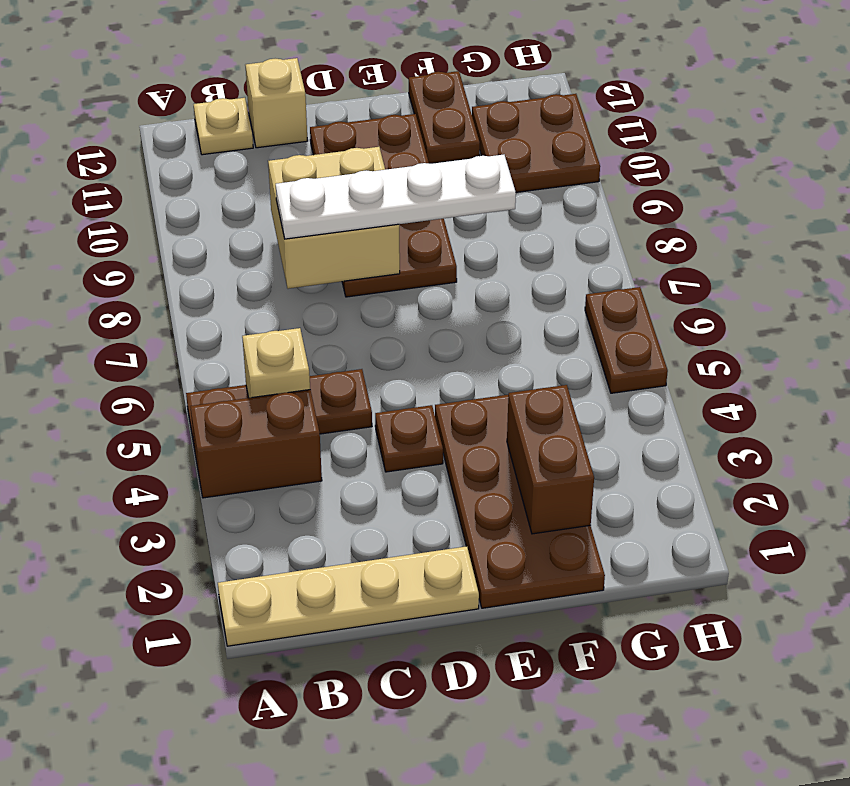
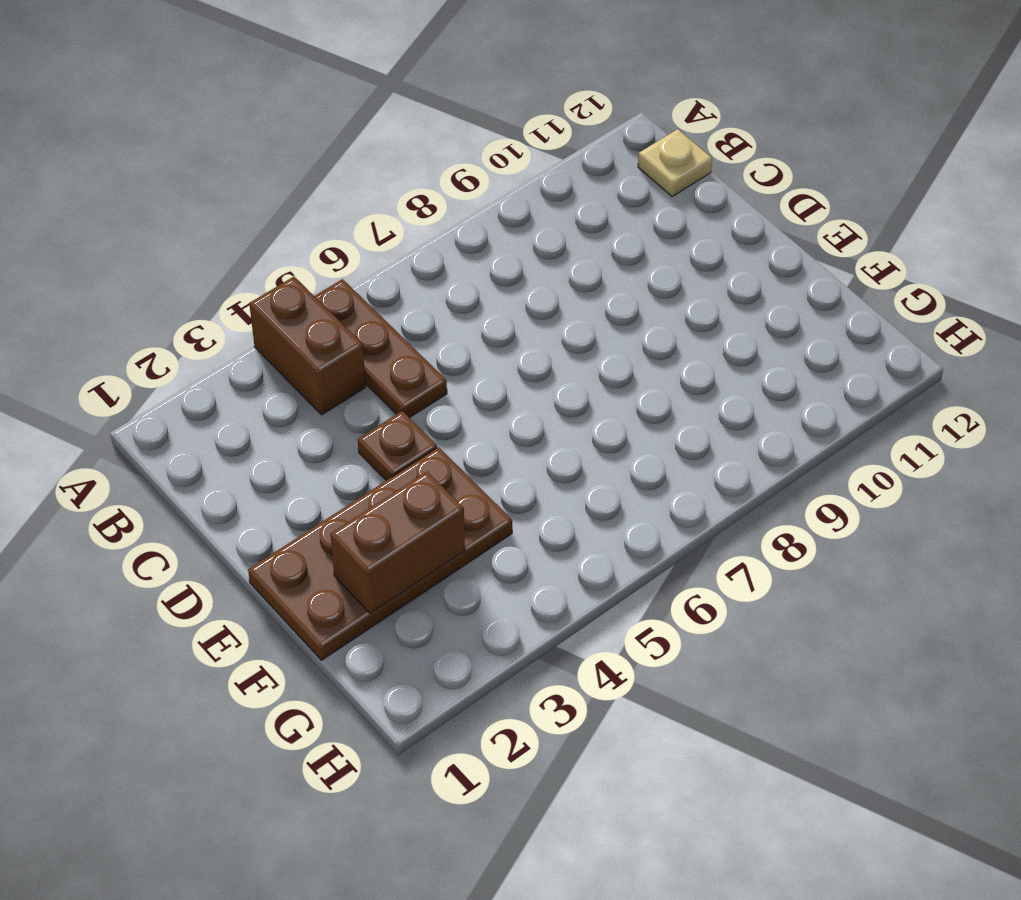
none -> tan plate A1:D1 level 1
none -> tan brick C12 level 1
none -> brown plate D8:E11 level 1

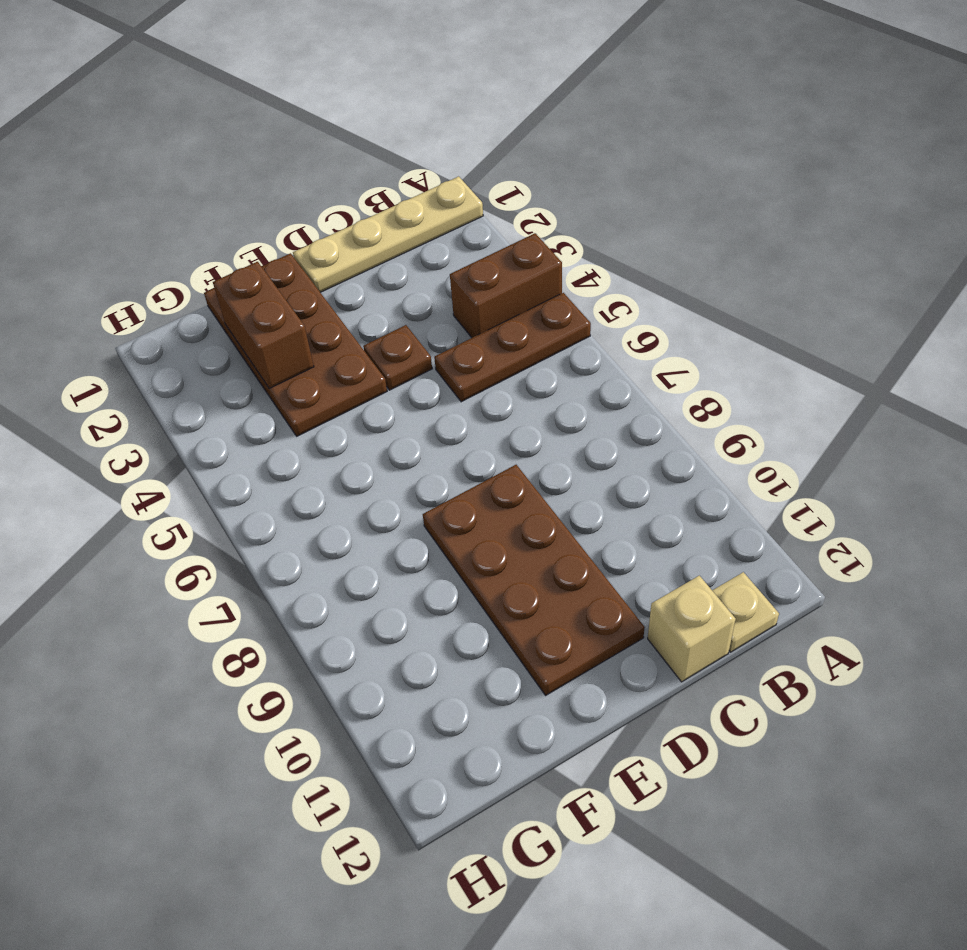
none -> brown plate F11:F12 level 1
none -> brown plate G10:H11 level 1
none -> brown plate H5:H6 level 1

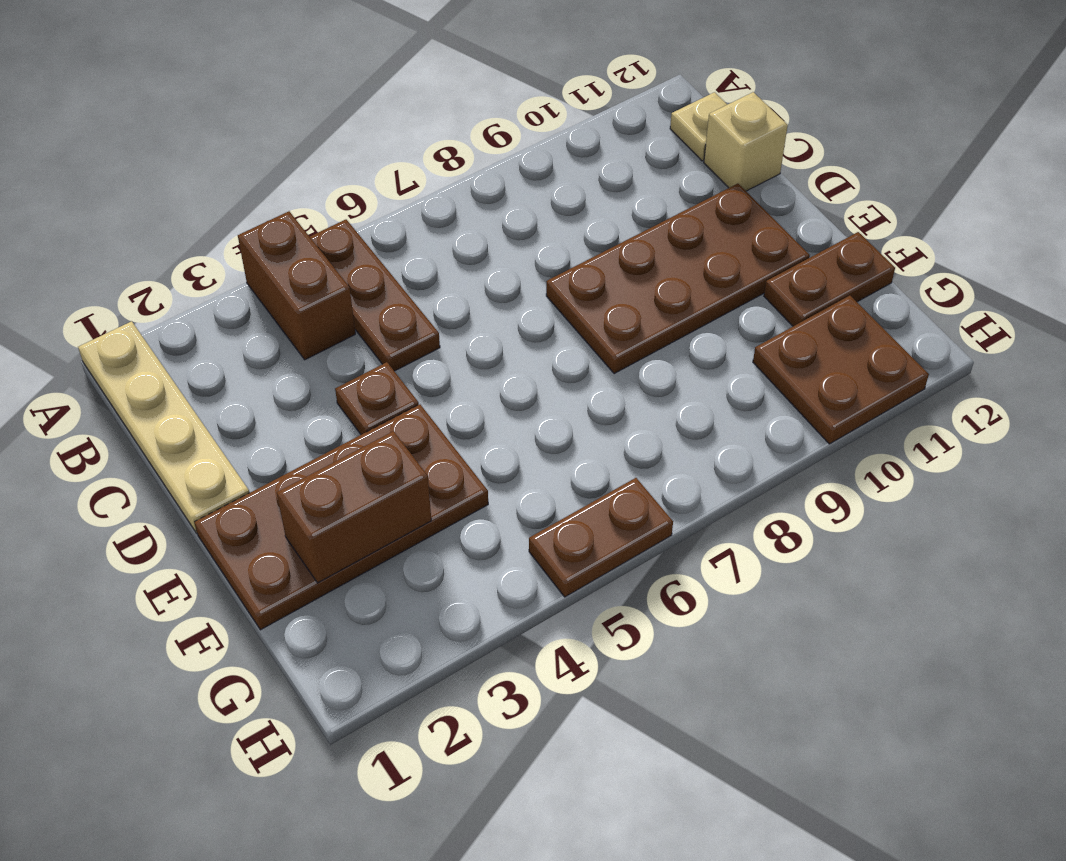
none -> tan brick B5 level 2
none -> tan brick C8:D9 level 2
none -> white plate C8:F8 level 3

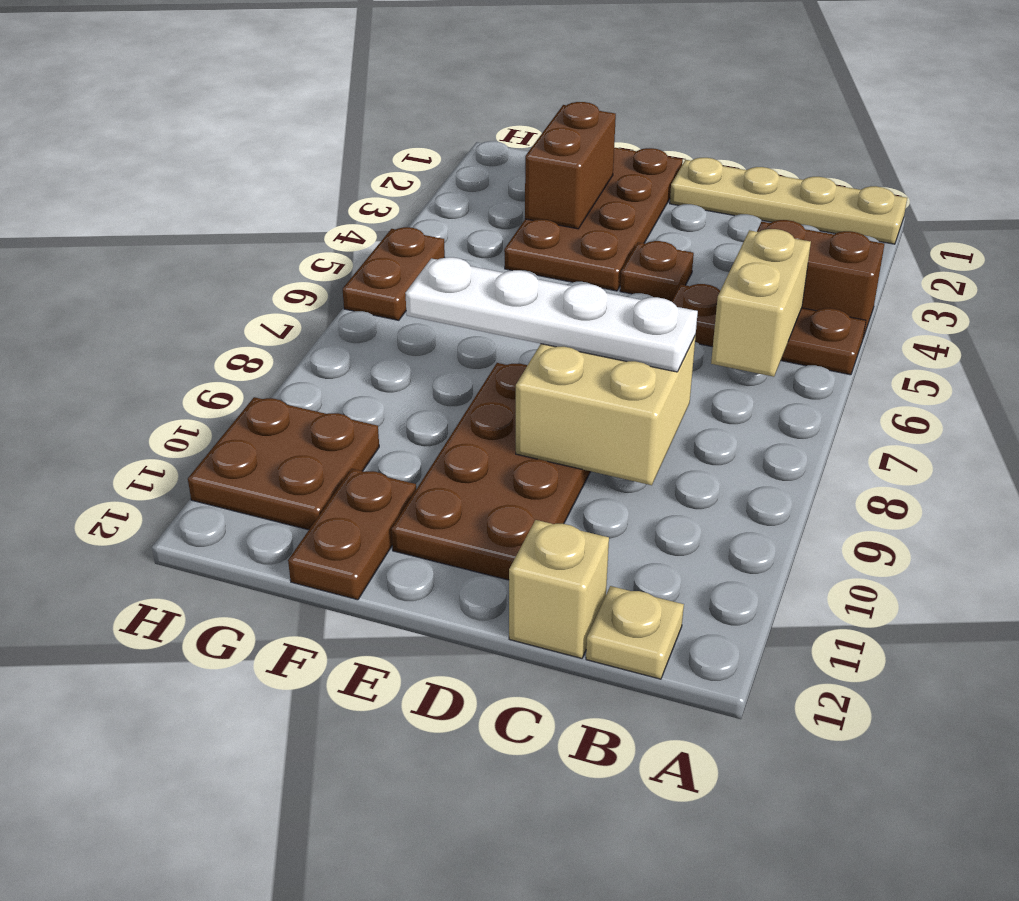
tan brick B5:B6 level 2 -> tan brick B5 level 2

